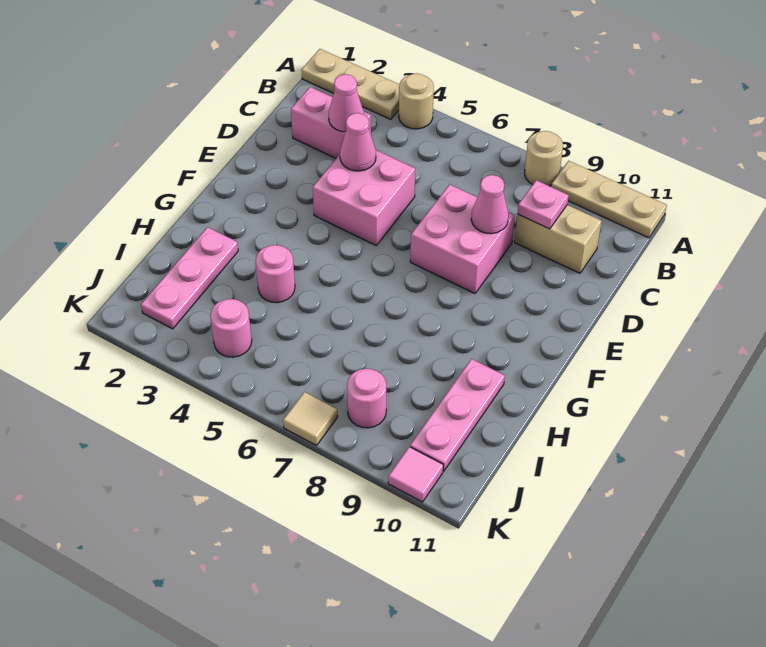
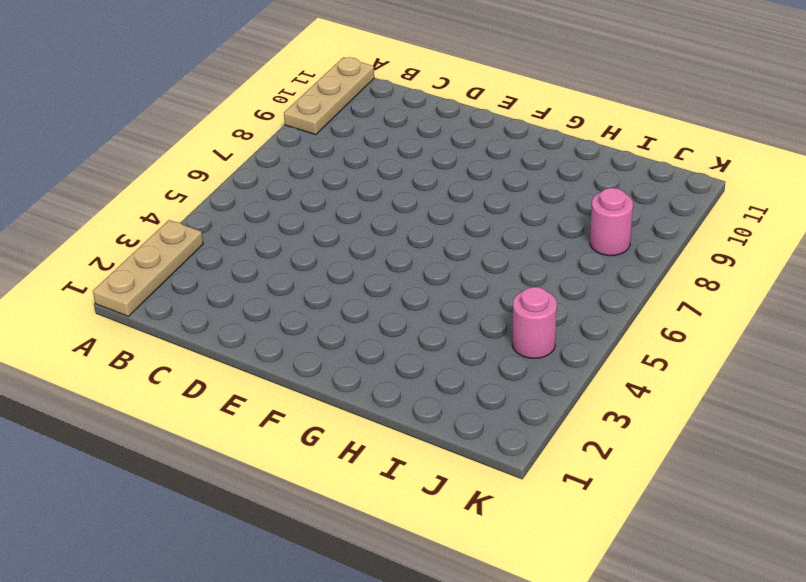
none -> tan round brick A4 level 1
none -> tan round brick A8 level 1
none -> pink brick C2:C3 level 1

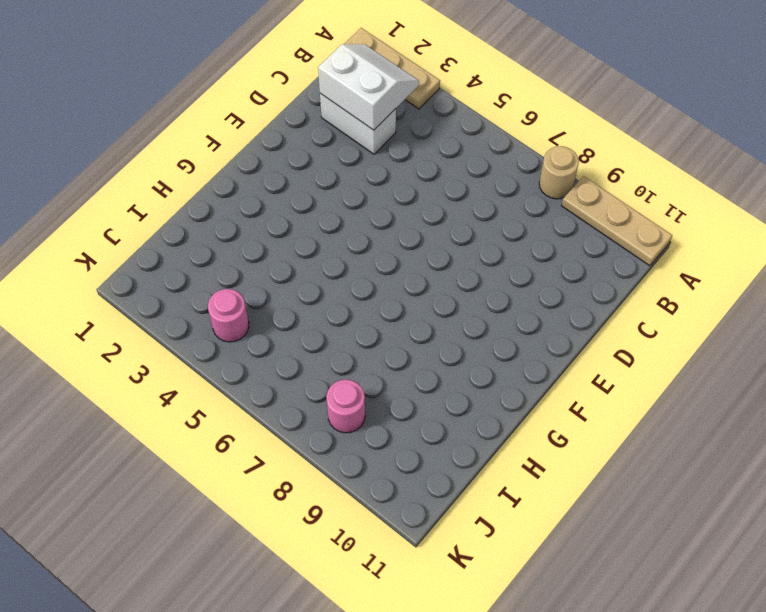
white slope B2:C3 level 2 top C -> pink cone C3 level 2
white brick C2:C3 level 1 -> pink brick C2:C3 level 1
none -> tan round brick A4 level 1
none -> tan brick C9:C10 level 1
none -> pink brick D4:E5 level 1

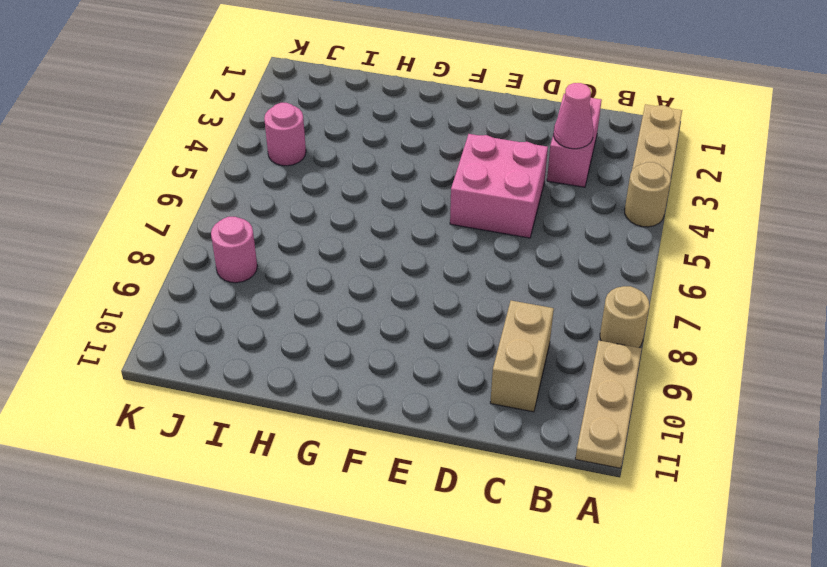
none -> pink brick D7:E8 level 1
none -> pink plate H2:J2 level 1
none -> pink round brick H4 level 1

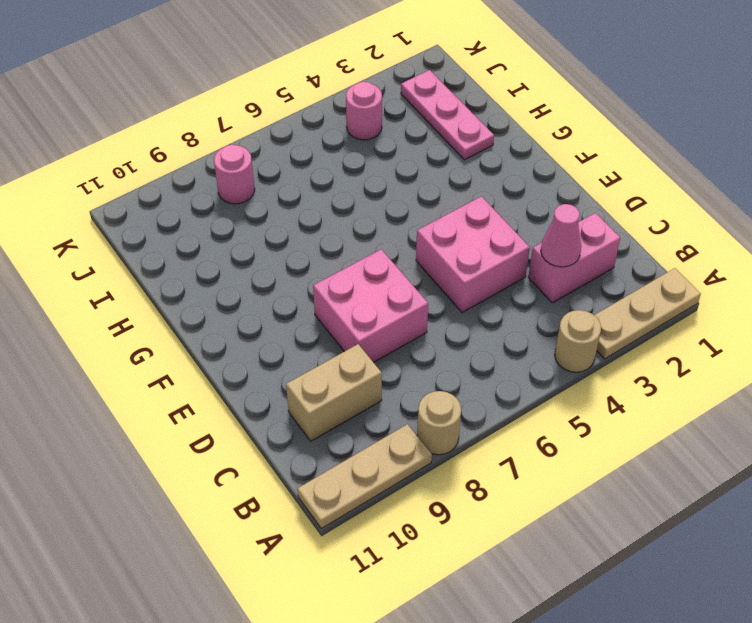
none -> pink round brick H4 level 1
none -> pink plate H10:J10 level 1
none -> tan tile K7 level 1

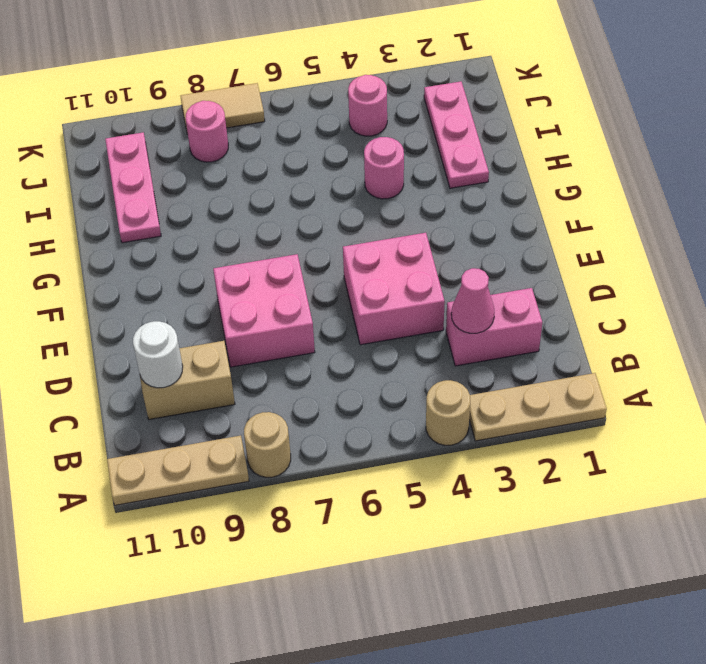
white round brick C10 level 2 -> none
tan tile K7:K8 level 1 -> tan tile K7 level 1
none -> pink tile K10 level 1
none -> pink plate C9 level 2
none -> pink cone D4 level 2

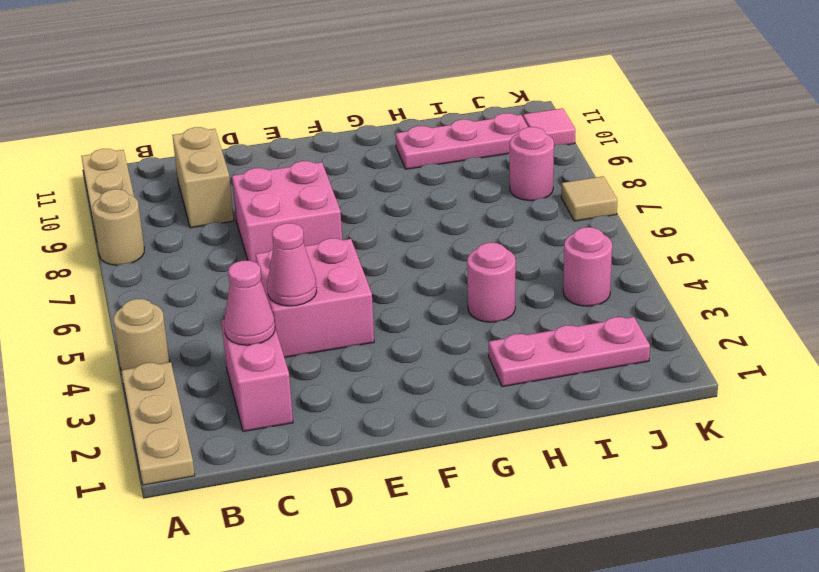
none -> pink plate C9 level 2
none -> pink cone D8 level 2

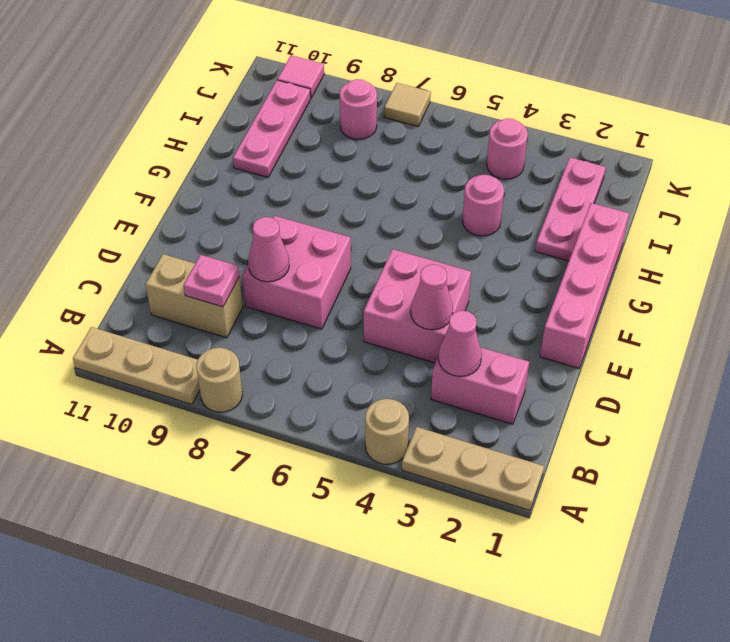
pink brick E1:H1 level 1 -> none

